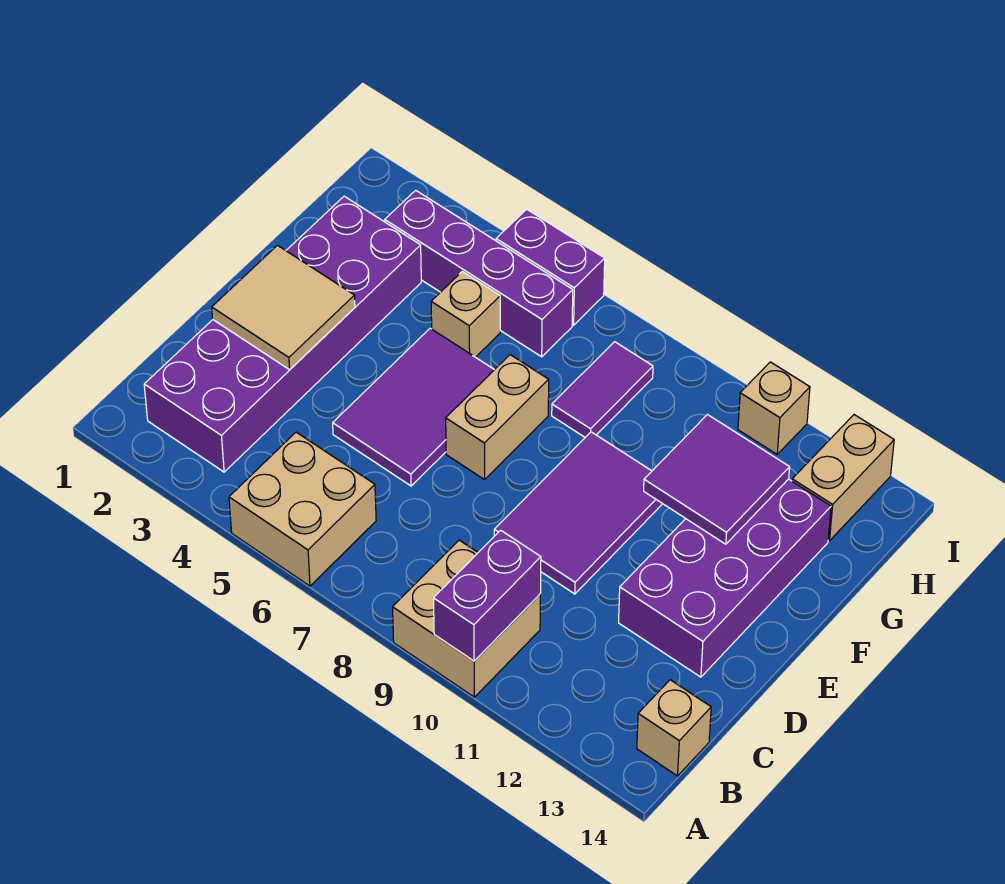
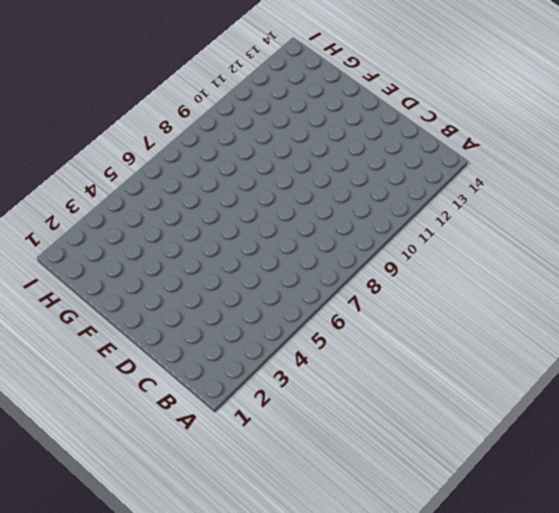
none -> tan brick A5:B6 level 1
none -> tan brick A9:B10 level 1
none -> purple brick B2:G3 level 1

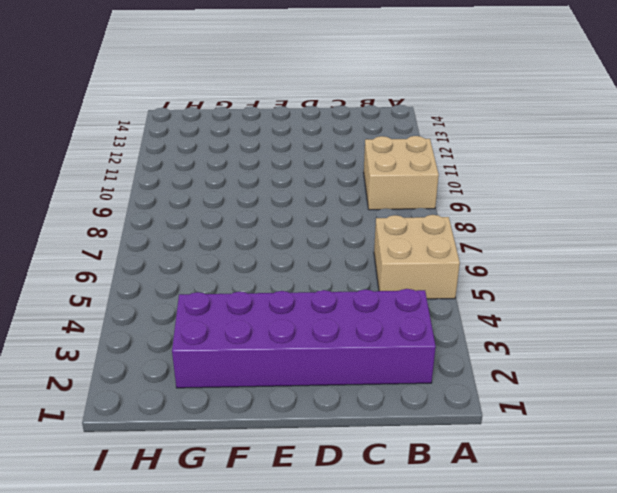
none -> tan brick B14 level 1
none -> purple tile D5:F6 level 1
none -> purple tile D9:F10 level 1

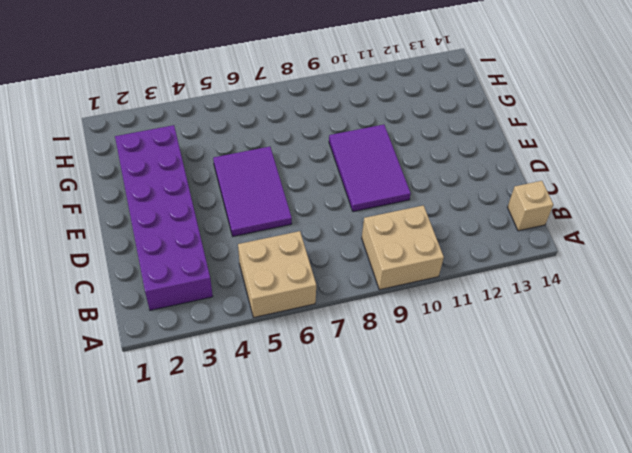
none -> purple brick D12:G13 level 1
none -> tan brick E7:F7 level 1
none -> tan brick G5 level 1

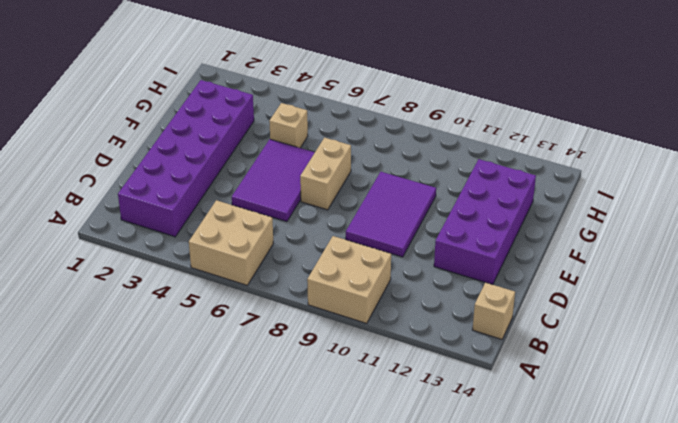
none -> purple tile G8:H8 level 1
none -> purple brick H3:H6 level 1
none -> tan brick H13:I13 level 1

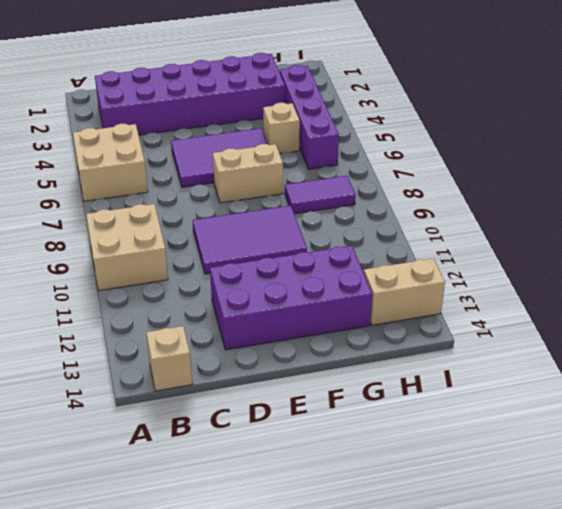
none -> purple brick I5:I6 level 1
none -> tan brick I11 level 1
none -> purple brick A10:B10 level 2

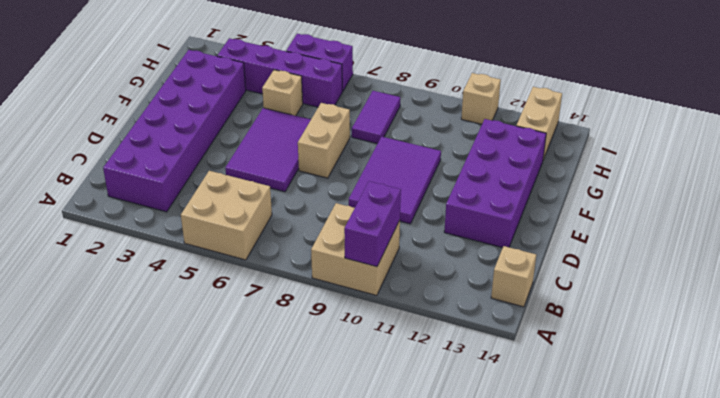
none -> tan tile D2:E3 level 2
none -> purple tile F11:G12 level 2

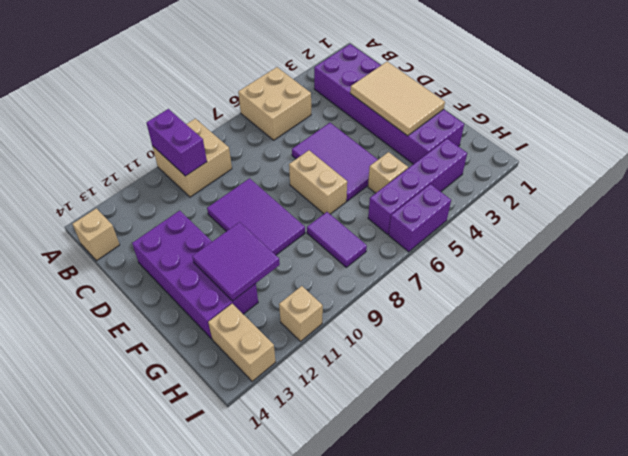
tan tile D2:F3 level 2 -> tan tile D2:E3 level 2

